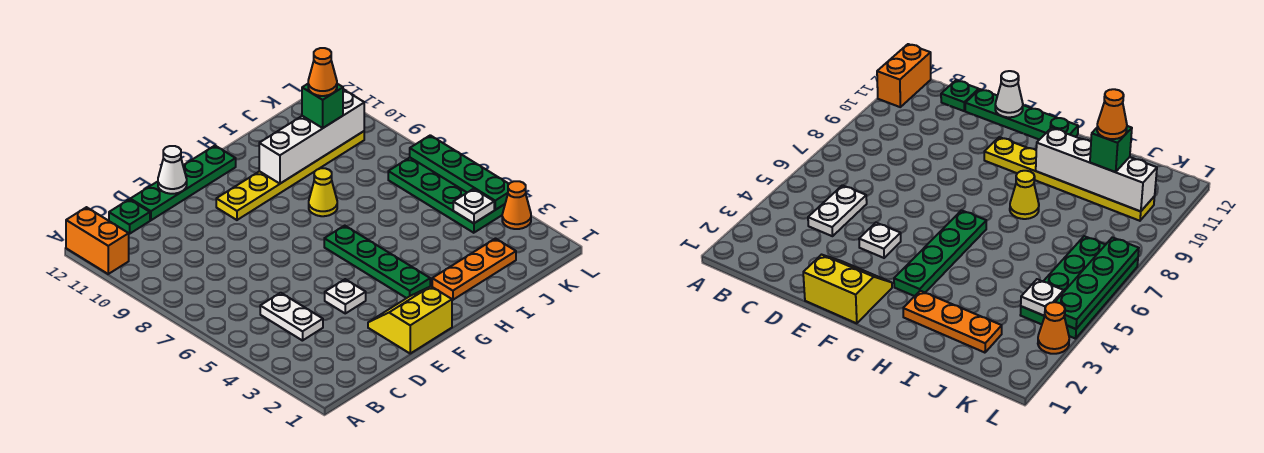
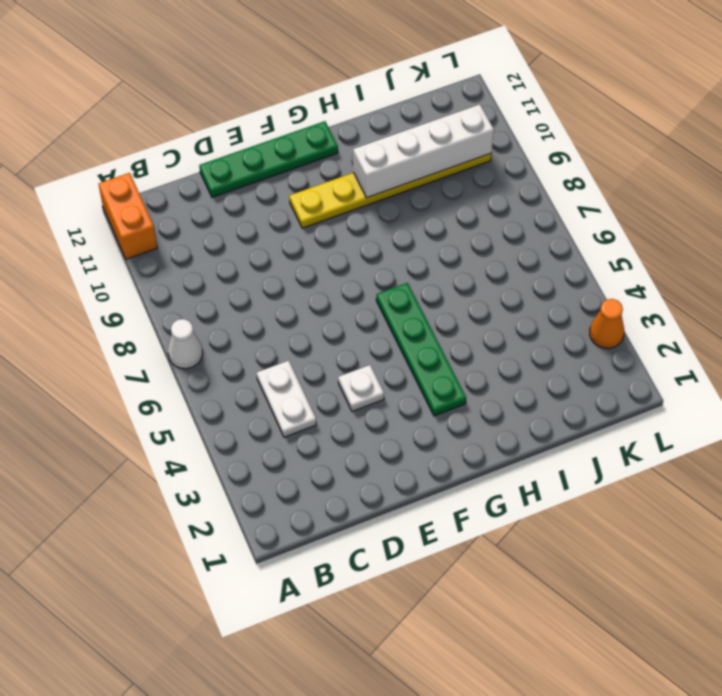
white cone A7 level 1 -> white cone E12 level 2
none -> green plate C12 level 1
none -> yellow slope E1:F2 level 1 top 1
none -> orange plate H2:J2 level 1

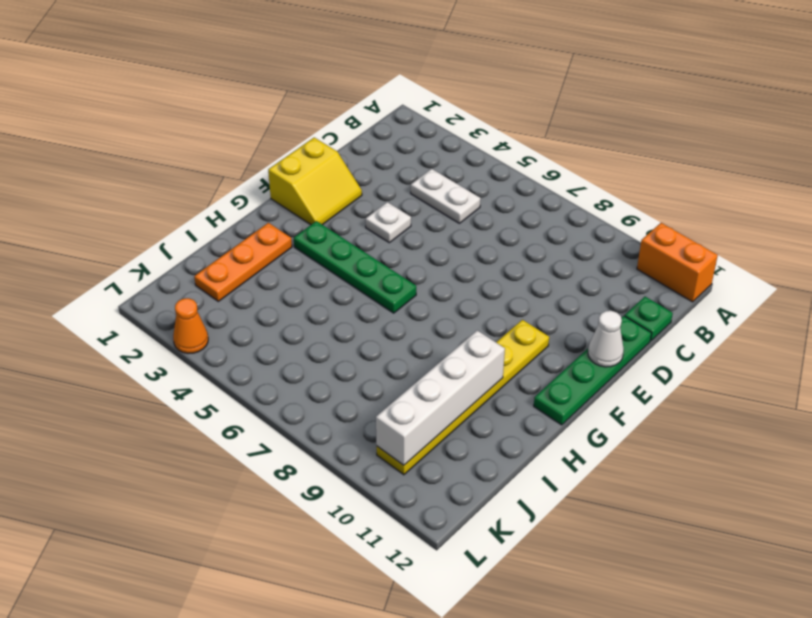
none -> yellow cone H8 level 1
none -> green plate K4:L7 level 1
none -> white plate K4 level 2

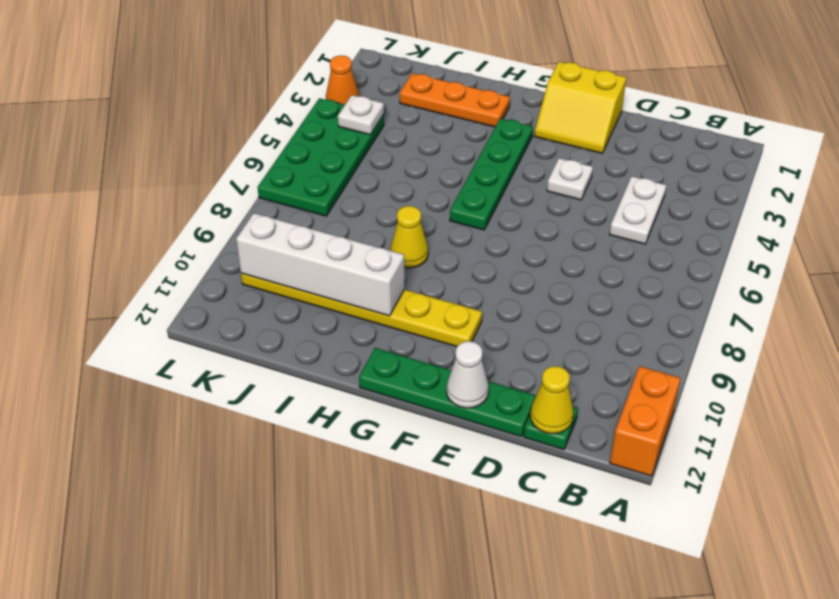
yellow cone C12 level 2 -> none
none -> green plate L4:L7 level 2
none -> green brick J10 level 3
none -> orange cone J10 level 4

